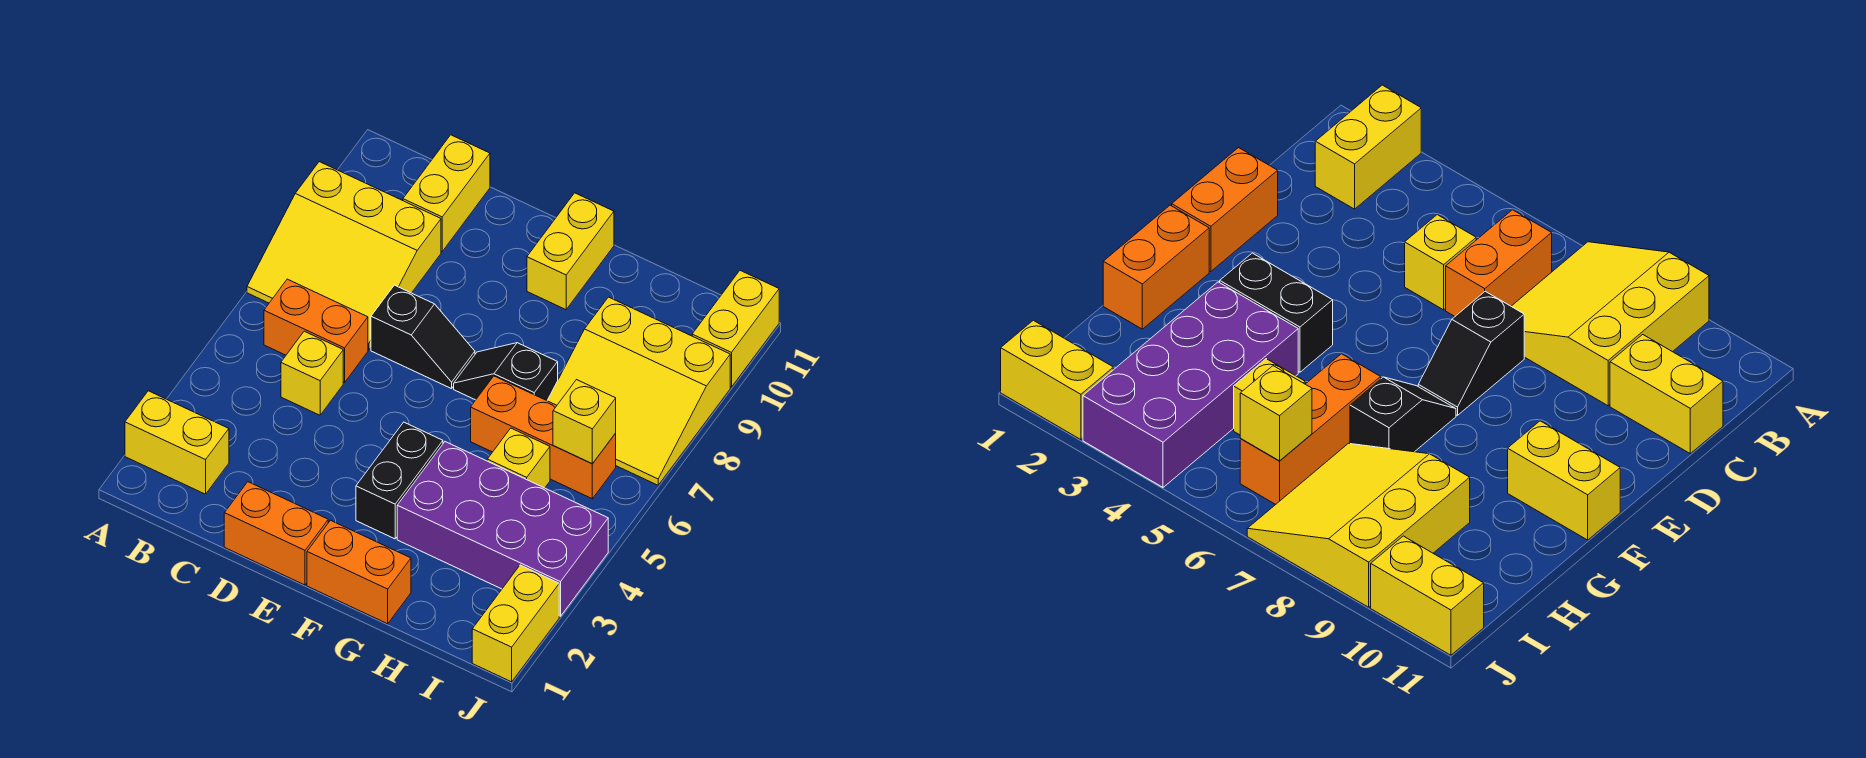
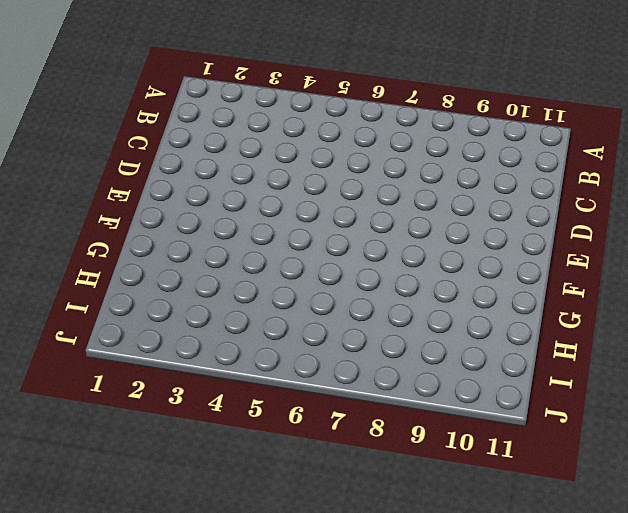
none -> yellow brick A2:B2 level 1
none -> yellow slope A7:C9 level 1 top 9
none -> orange brick B6:C6 level 1

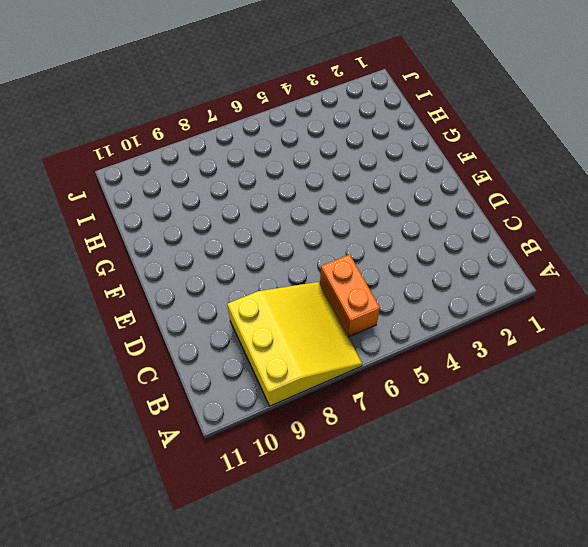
none -> yellow brick A2:B2 level 1
none -> yellow brick C5 level 1
none -> yellow brick C10:C11 level 1

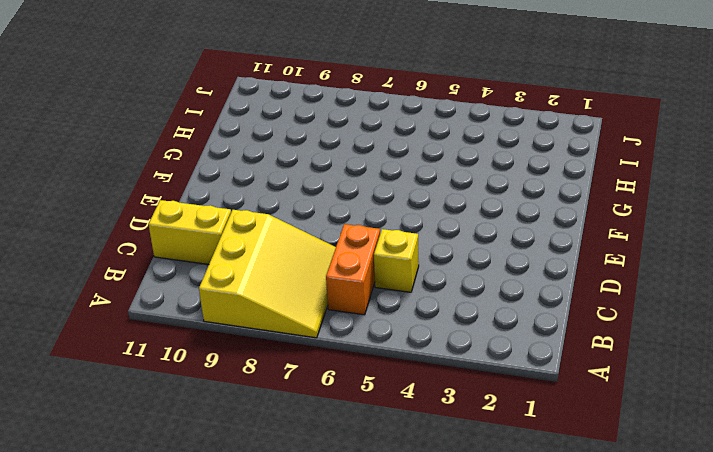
none -> yellow brick A2:B2 level 1
none -> orange brick D1:E1 level 1
none -> black slope D7:E7 level 1 top D

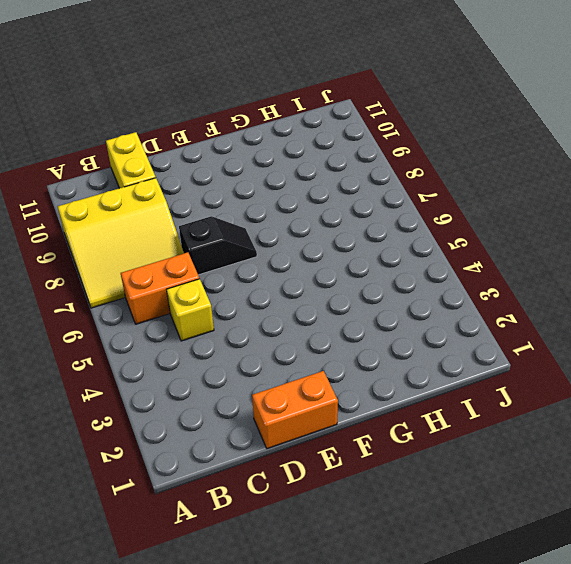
none -> yellow brick A2:B2 level 1
none -> orange brick F1:G1 level 1
none -> black brick F3:F4 level 1

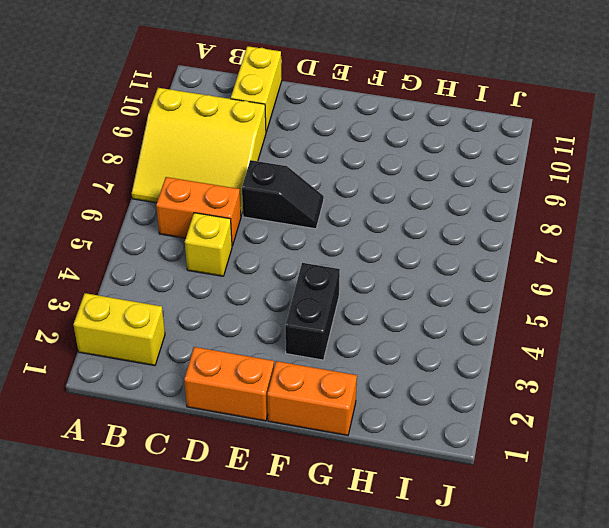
none -> black slope F7:G7 level 1 top G
none -> yellow brick F10:F11 level 1
none -> purple brick G3:J4 level 1

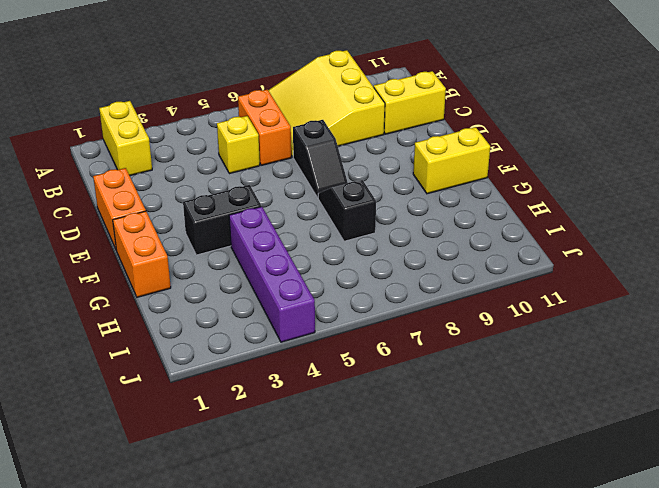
purple brick G4:J4 level 1 -> purple brick G3:J4 level 1
none -> orange brick G6:I6 level 1
none -> yellow brick H5 level 1
none -> yellow slope H7:J9 level 1 top 9

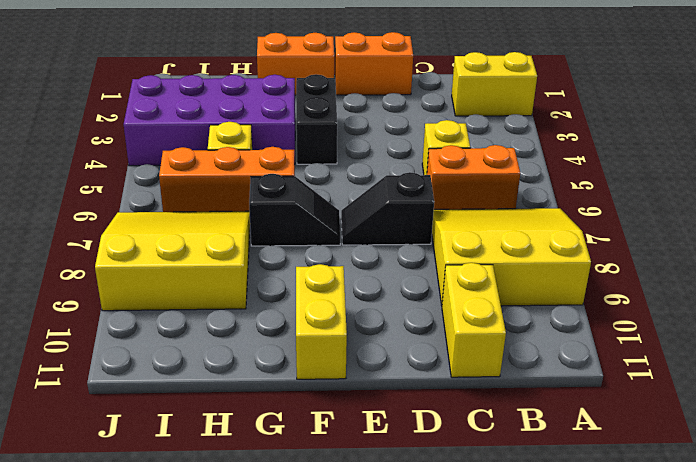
none -> yellow brick J1:J2 level 1
none -> yellow brick J10:J11 level 1
none -> yellow brick I6 level 2

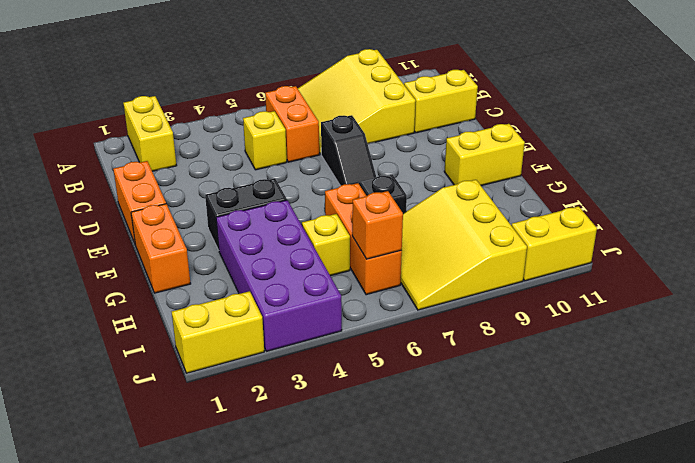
orange brick I6 level 2 -> yellow brick I6 level 2

